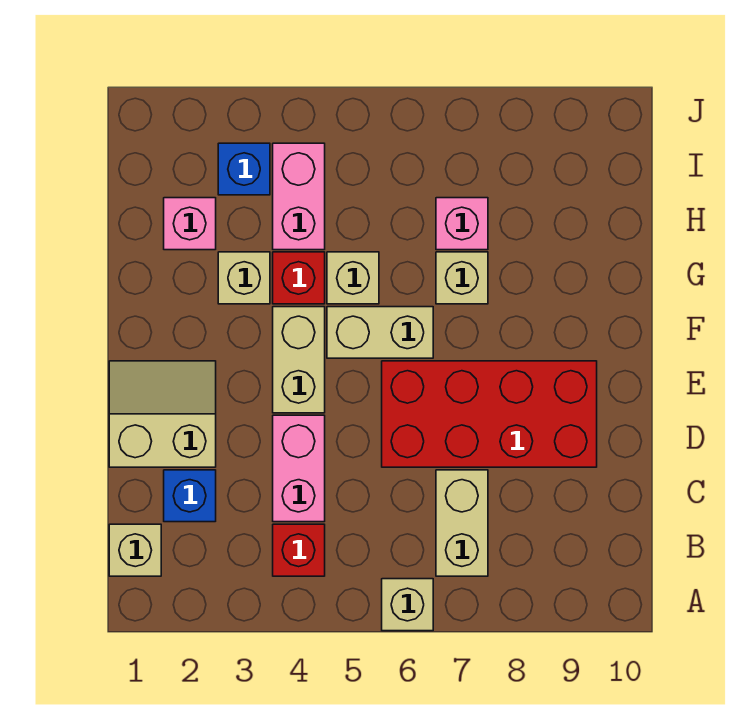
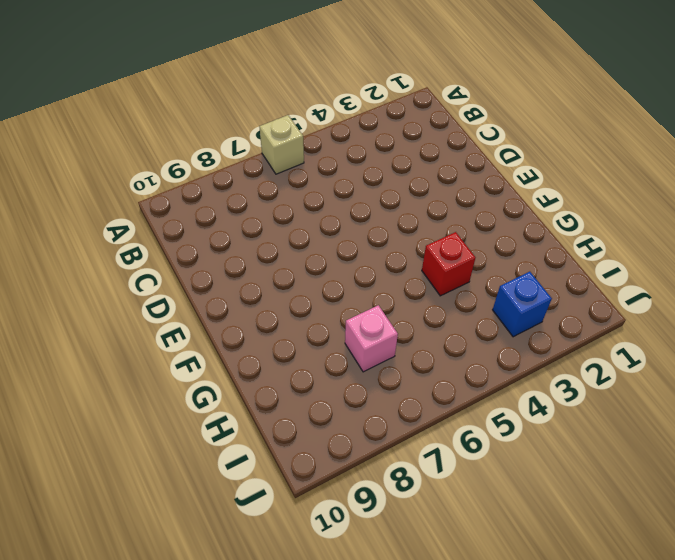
none -> tan brick B1 level 1
none -> red brick B4 level 1
none -> tan brick B7:C7 level 1

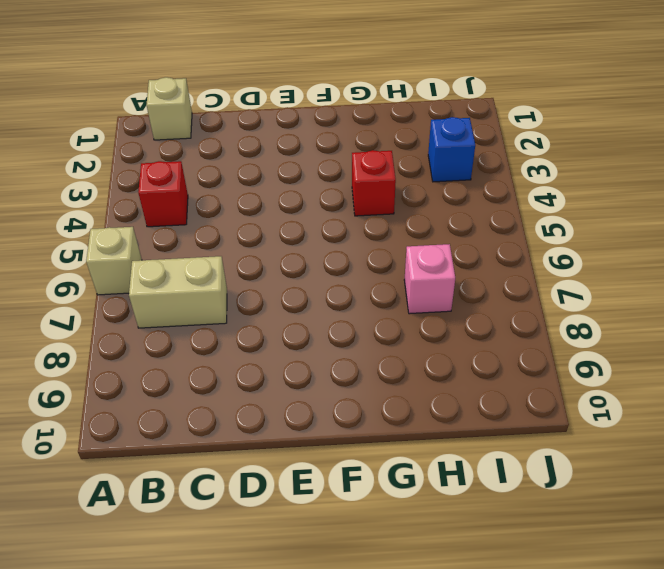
none -> blue brick C2 level 1
none -> pink brick C4:D4 level 1
none -> tan slope D1:E2 level 1 top D

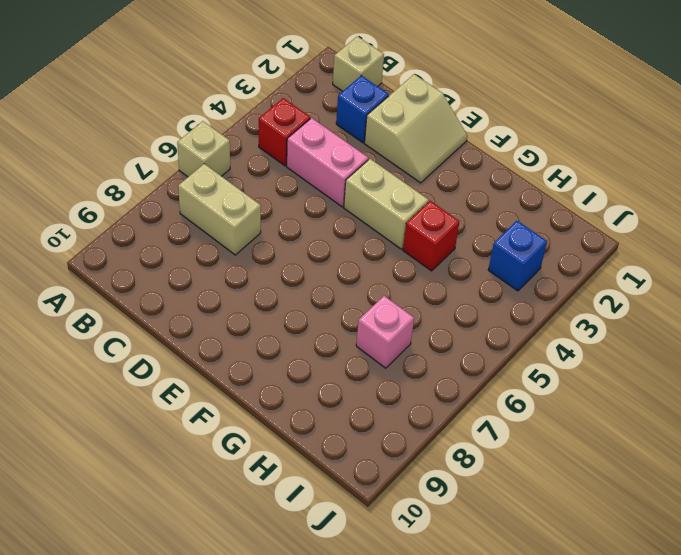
none -> red brick D6:E9 level 1
none -> tan brick F5:F6 level 1
none -> tan brick G3 level 1

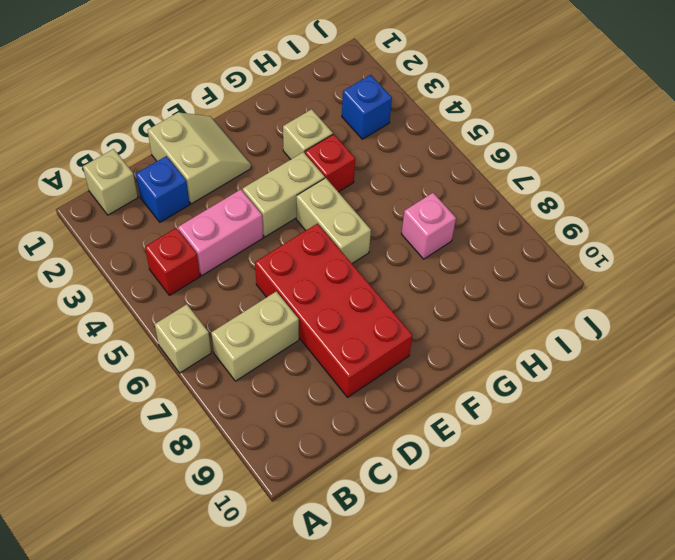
none -> tan brick G5 level 1
none -> tan brick G7 level 1
none -> pink brick H2 level 1

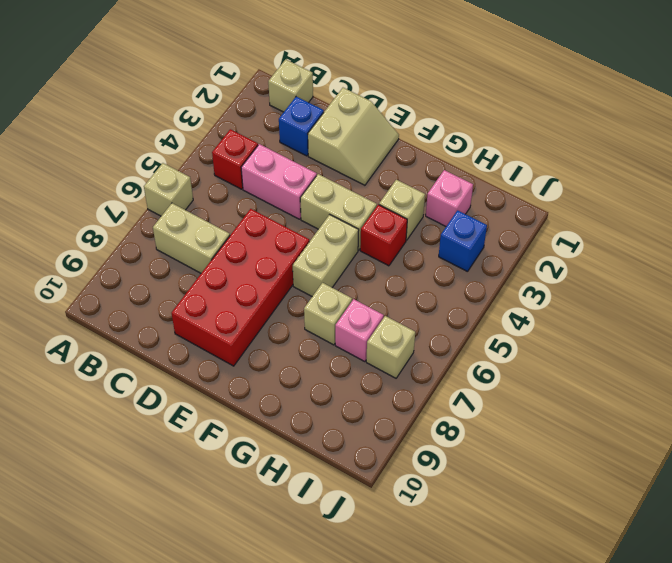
tan brick I7 level 1 -> tan brick G5 level 1
none -> pink brick H4:I4 level 1

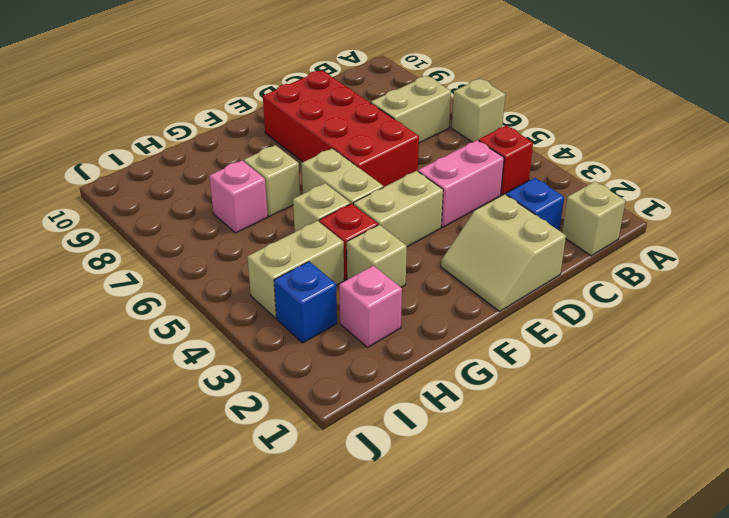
tan brick H4:I4 level 1 -> pink brick H4:I4 level 1

